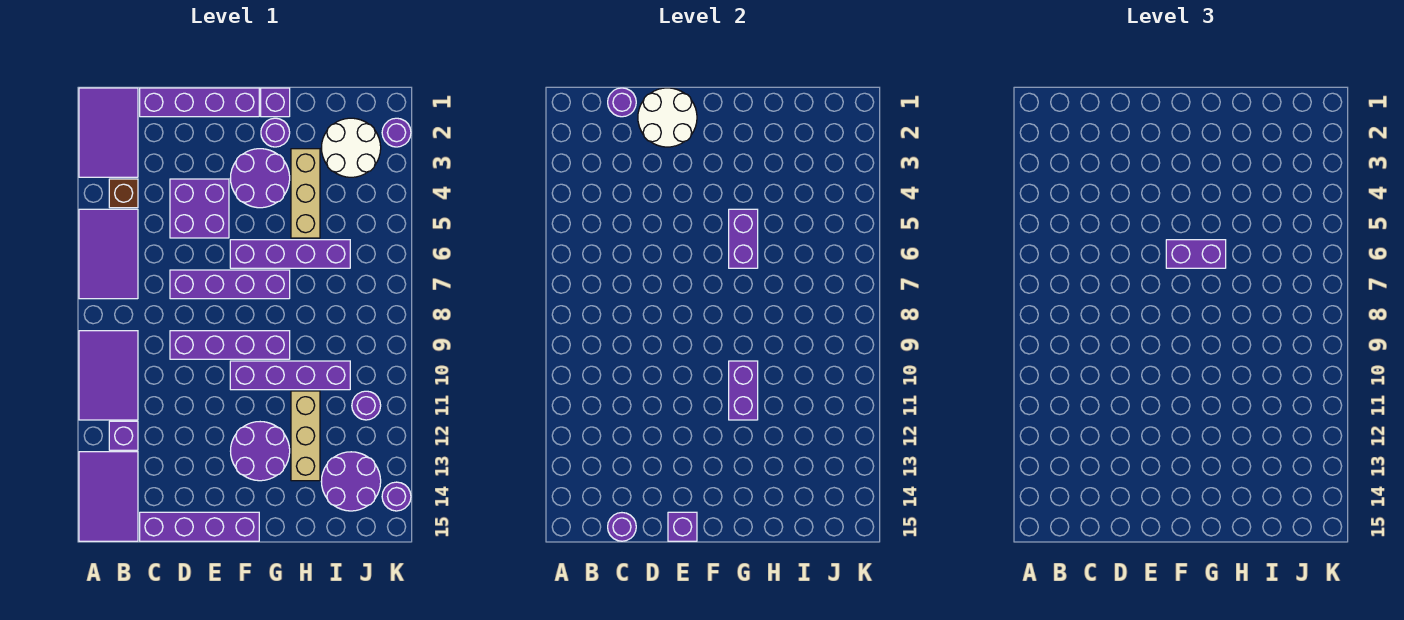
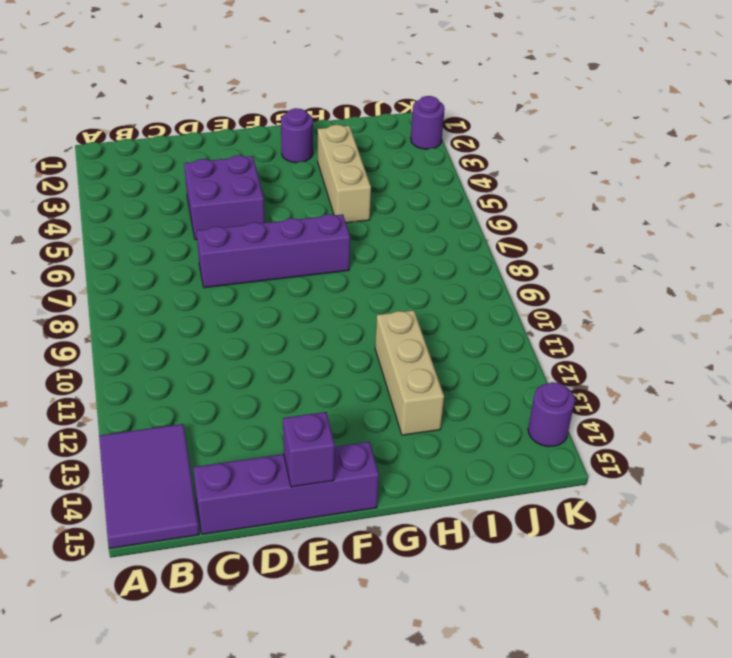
none -> purple tile A1:B3 level 1
none -> purple tile A5:B7 level 1
none -> purple tile A9:B11 level 1
none -> brown brick B4 level 1

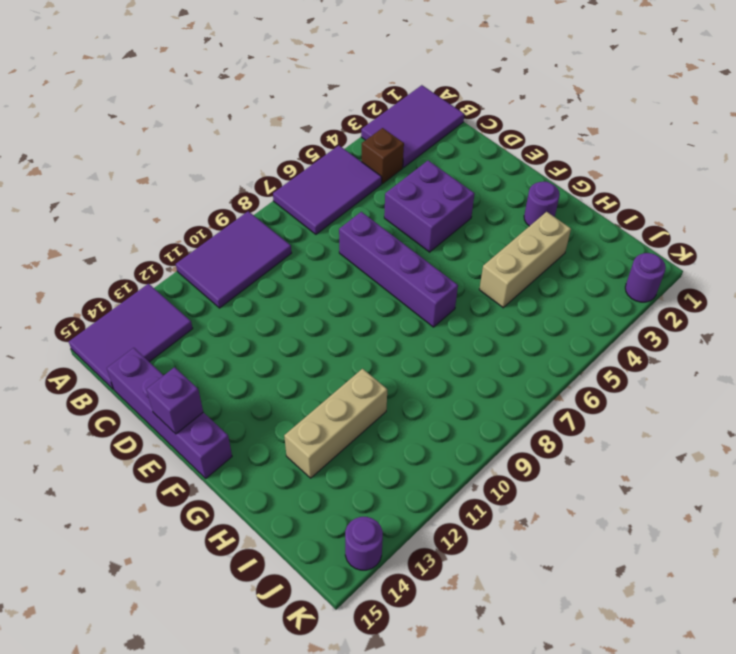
none -> purple brick B12 level 1
none -> purple brick C1:F1 level 1
none -> purple brick D9:G9 level 1
none -> purple round brick F3:G4 level 1

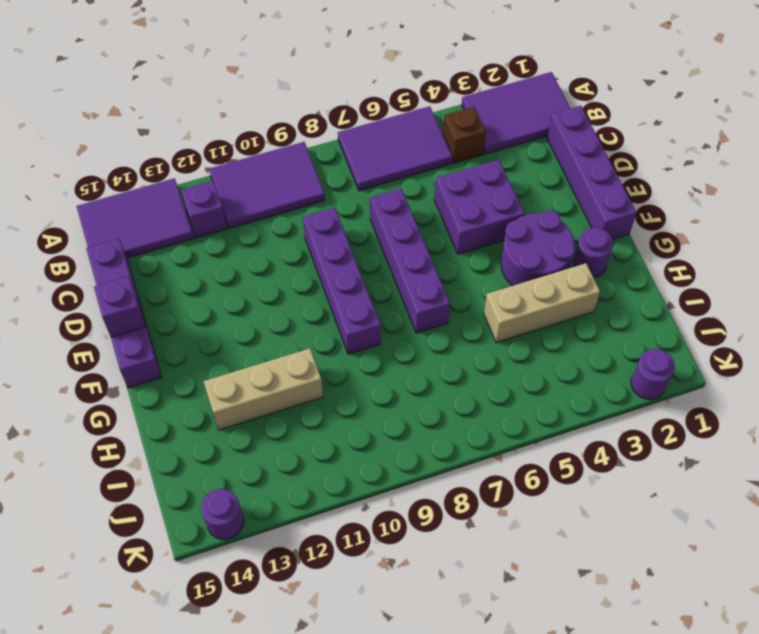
none -> purple brick F6:I6 level 1
none -> purple brick F10:I10 level 1
none -> purple round brick F12:G13 level 1
none -> purple brick G1 level 1

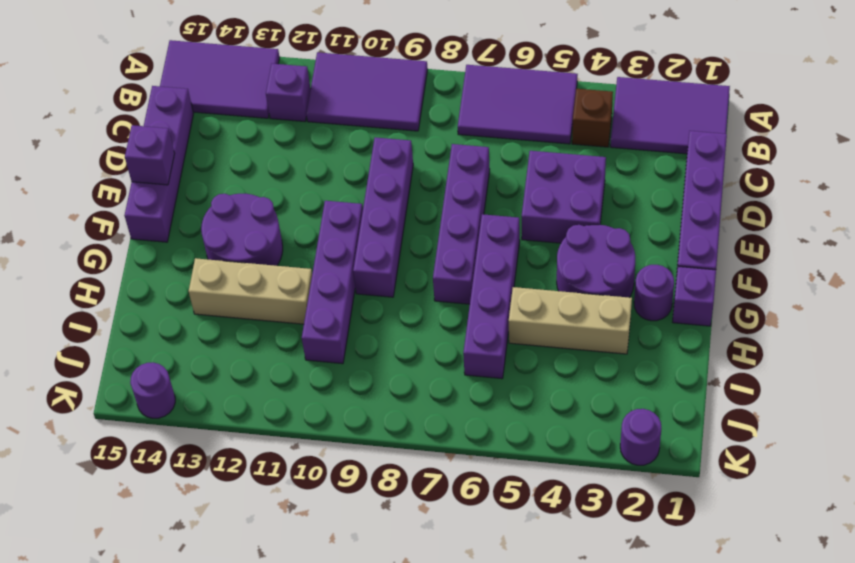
none -> white round brick I2:J3 level 1
none -> purple round brick I13:J14 level 1
none -> purple round brick J11 level 1
none -> purple round brick C1 level 2

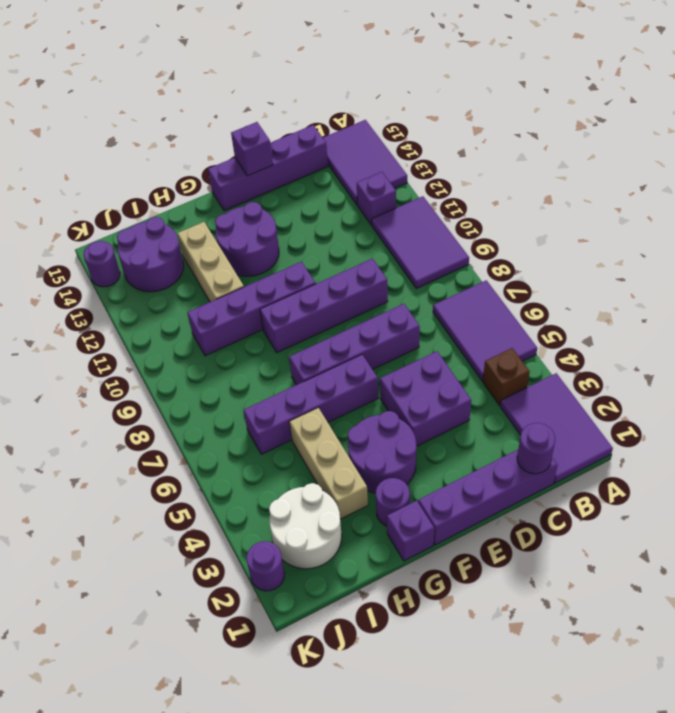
none -> purple round brick J11 level 1
none -> purple round brick C15 level 2
none -> white round brick D1:E2 level 2
none -> purple brick G5:G6 level 2

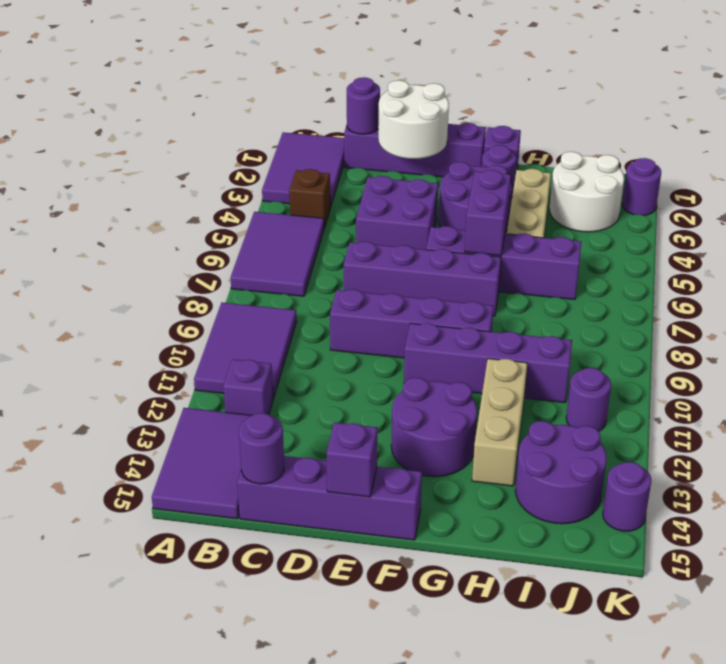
none -> purple brick G10:G11 level 2
none -> purple brick F6:G6 level 3

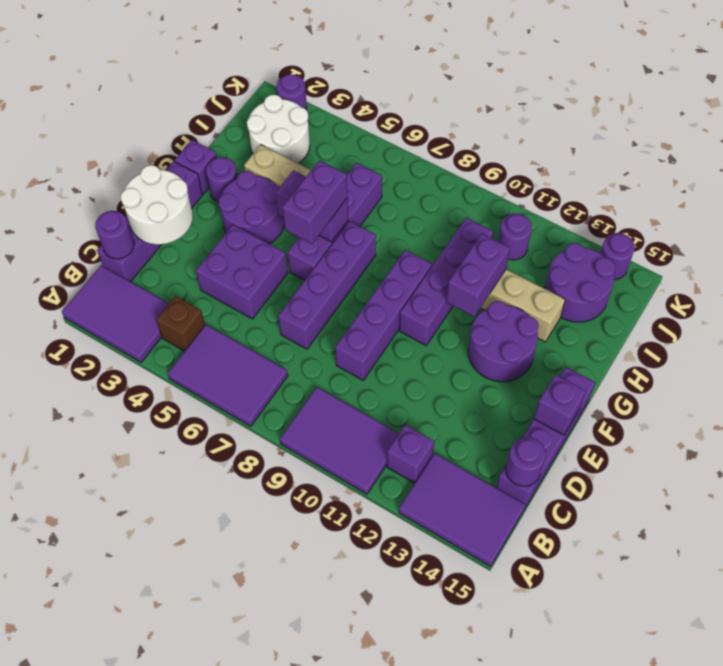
purple brick G11:H11 level 2 -> purple brick G10:G11 level 2

